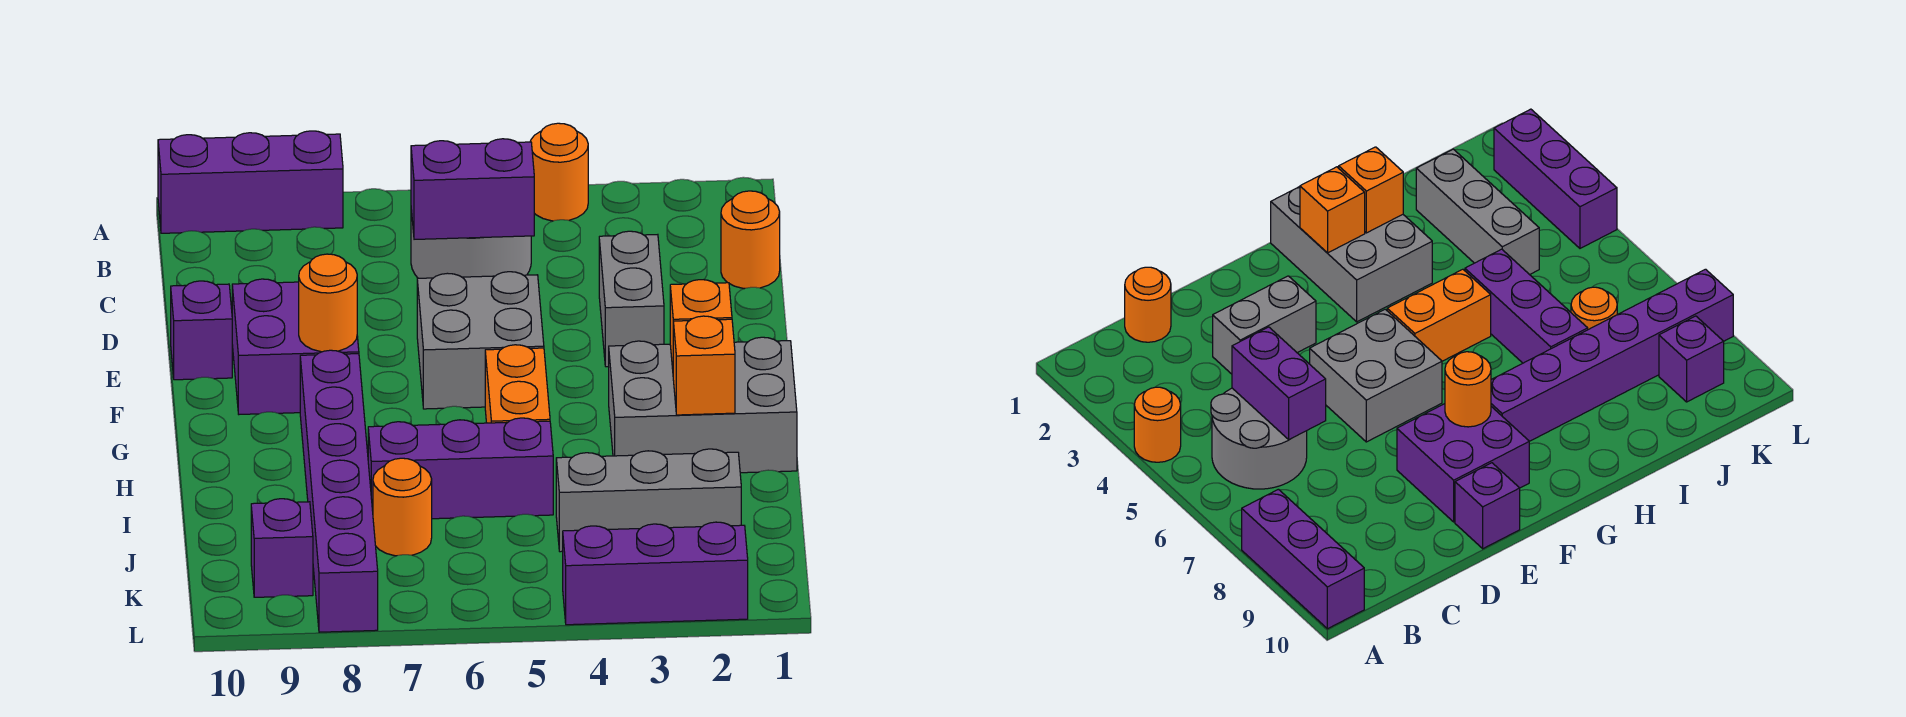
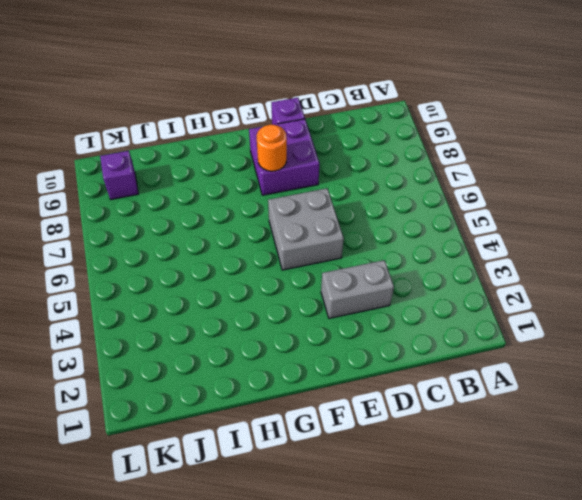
none -> orange round brick A4 level 1
none -> purple brick A8:A10 level 1
none -> grey round brick B5:C6 level 1

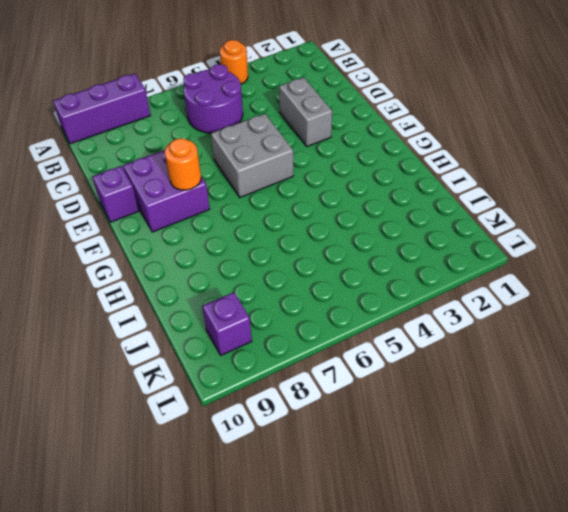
purple round brick B5:C6 level 1 -> grey round brick B5:C6 level 1
none -> orange round brick C1 level 1
none -> grey brick G1:H3 level 1
none -> orange brick G5:H5 level 1

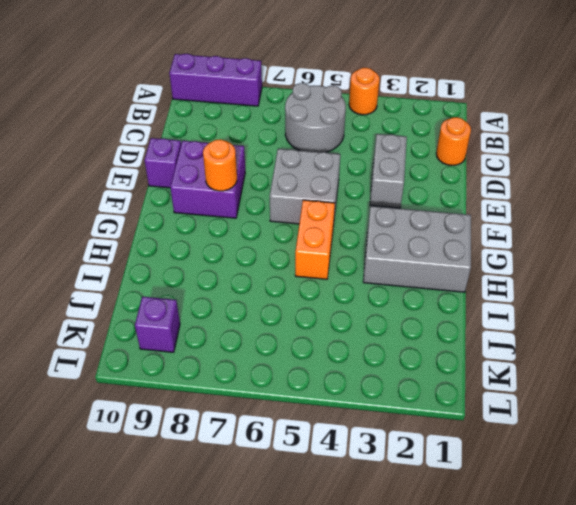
none -> purple brick G8:L8 level 1
none -> purple brick I5:I7 level 1
none -> grey brick J2:J4 level 1

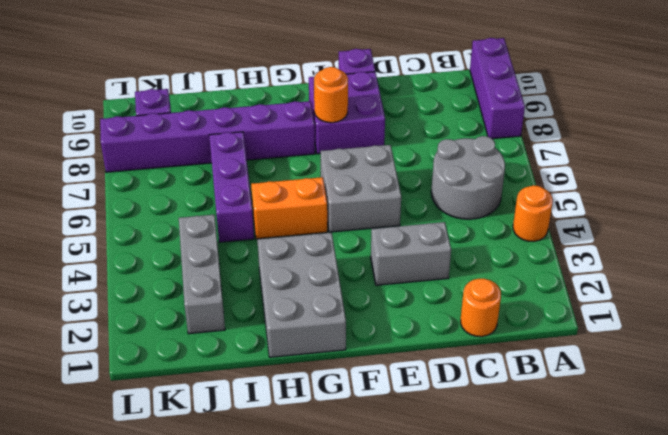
none -> orange round brick J7 level 1
none -> purple brick L2:L4 level 1
none -> purple brick C5:C6 level 2

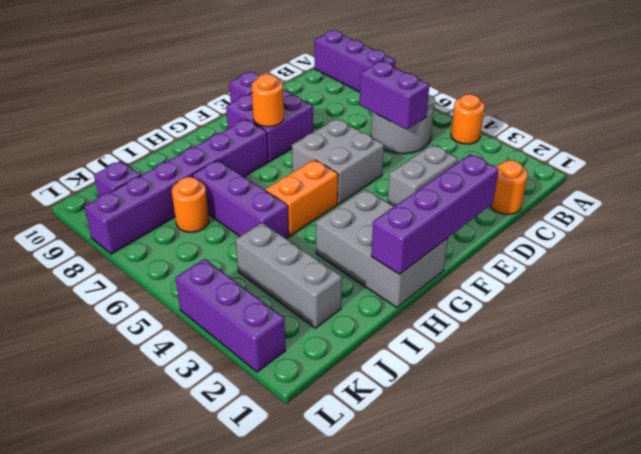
purple brick E1:H1 level 2 -> none
none -> orange brick G2 level 2
none -> orange brick H2 level 2

